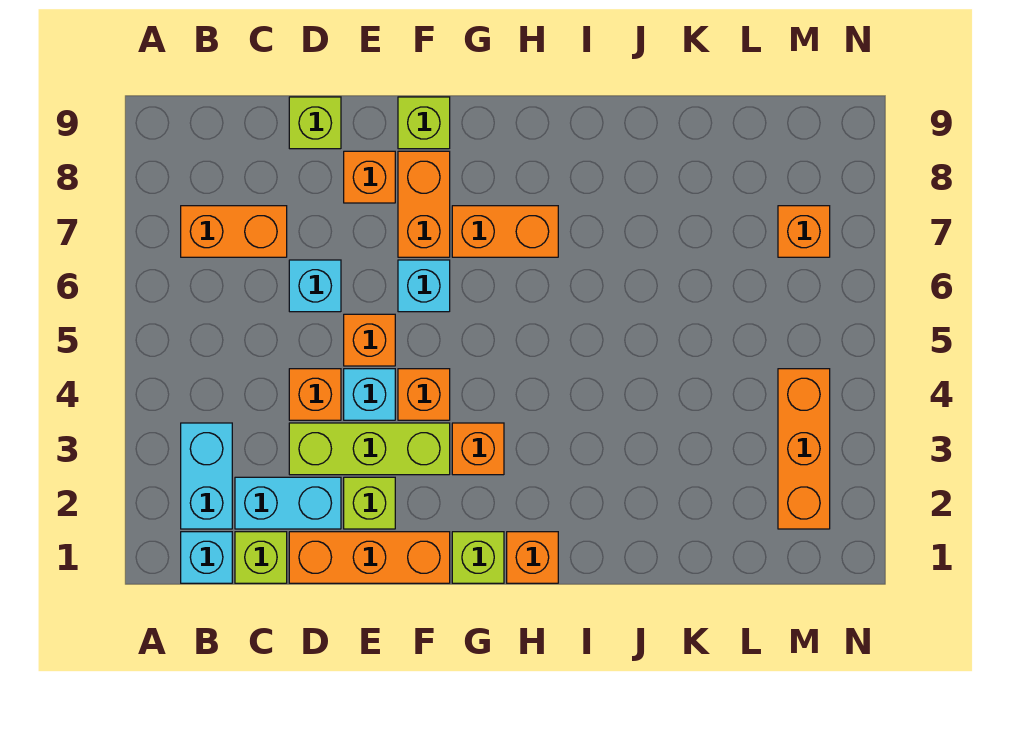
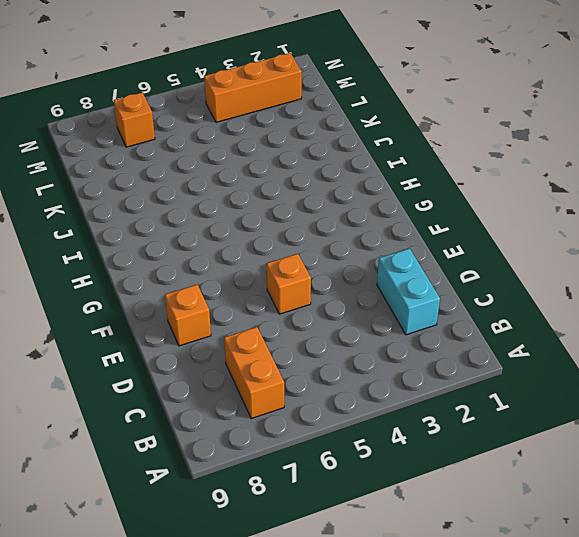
none -> cyan brick B1 level 1
none -> cyan brick B2:B3 level 1
none -> lime brick C1 level 1

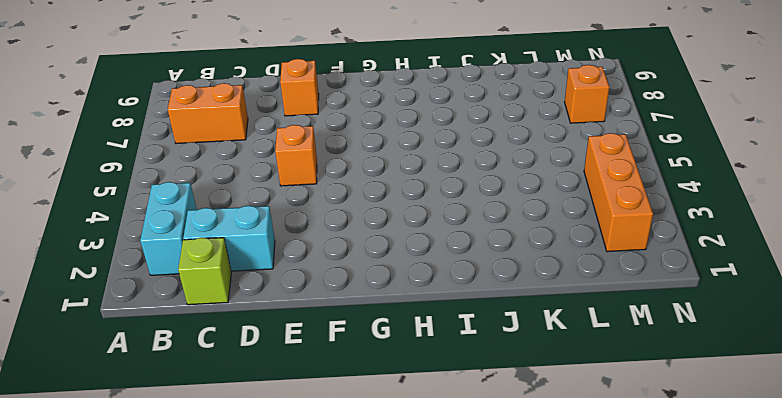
none -> cyan brick B1 level 1
none -> orange brick D1:F1 level 1
none -> lime brick D3:F3 level 1

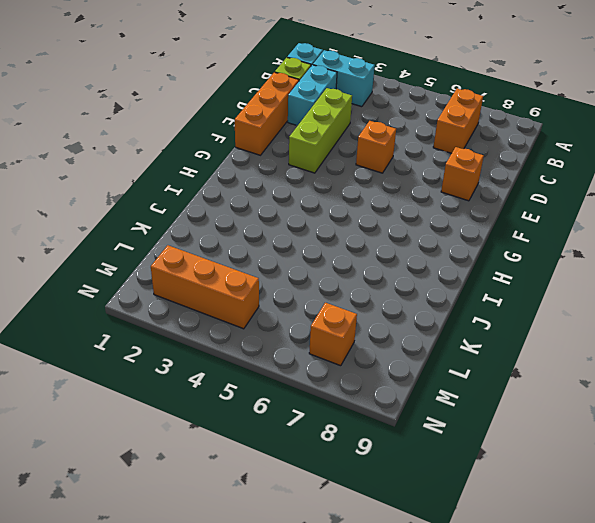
none -> orange brick D4 level 1
none -> cyan brick D6 level 1
none -> lime brick D9 level 1

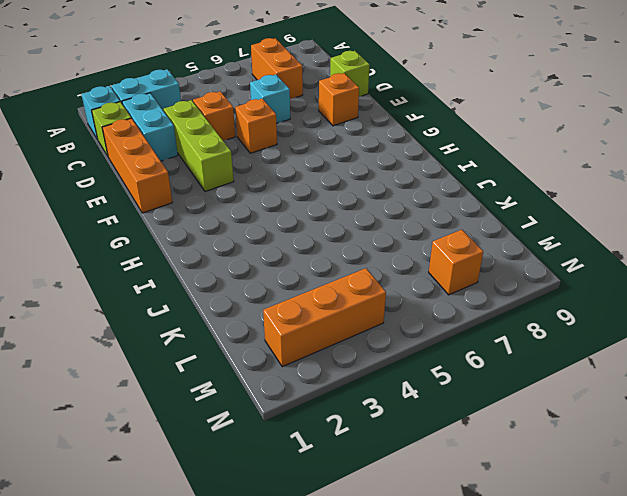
none -> lime brick E2 level 1
none -> cyan brick E4 level 1
none -> orange brick F4 level 1

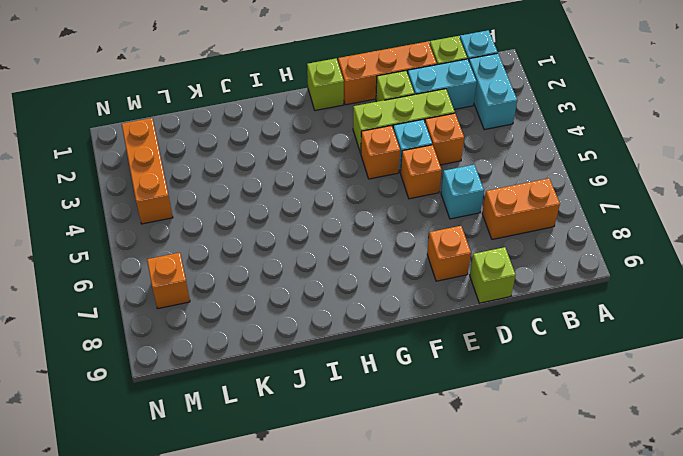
none -> cyan brick F6 level 1
none -> orange brick F7:F8 level 1
none -> lime brick F9 level 1

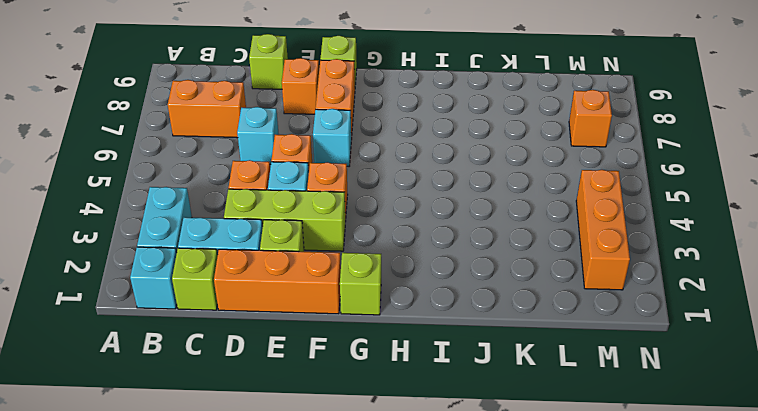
none -> orange brick G3 level 1
none -> orange brick G7:H7 level 1
none -> orange brick H1 level 1

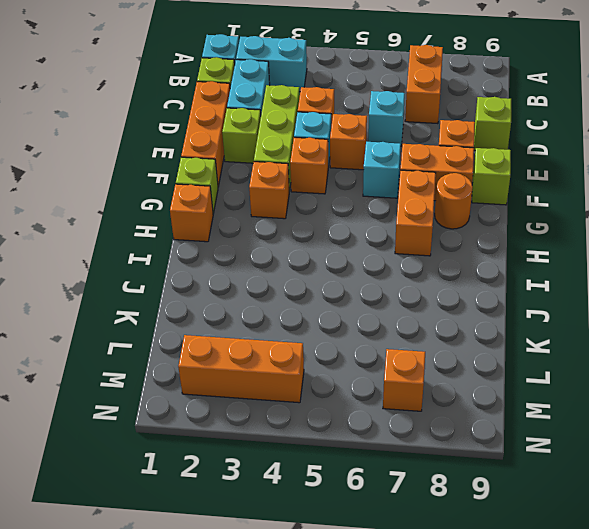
orange round brick G8 level 1 -> none

